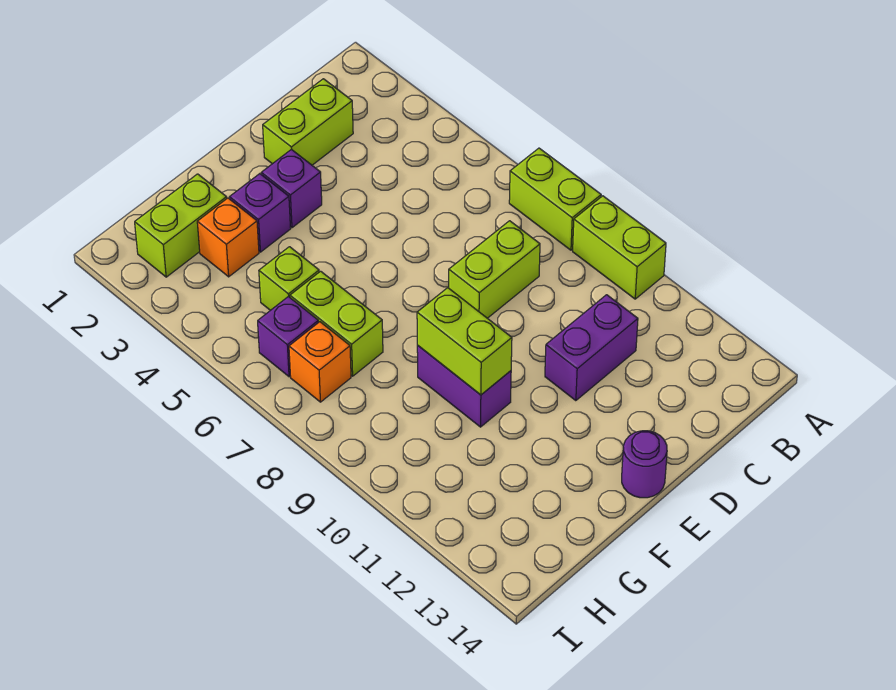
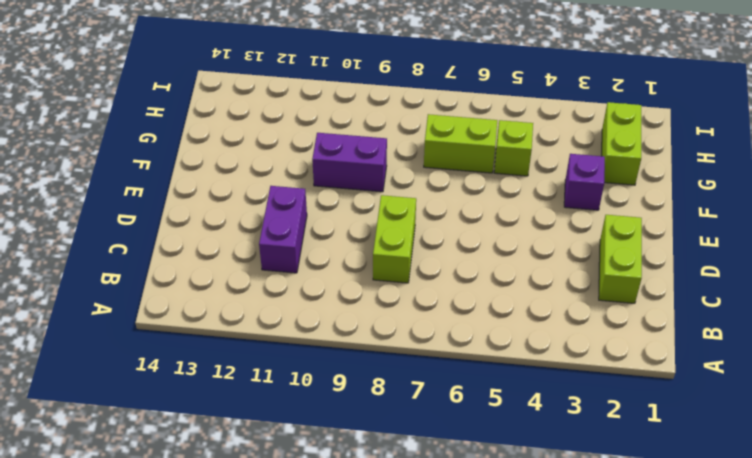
none -> lime brick A7:A8 level 1
none -> lime brick A9:A10 level 1
none -> purple brick E3 level 1

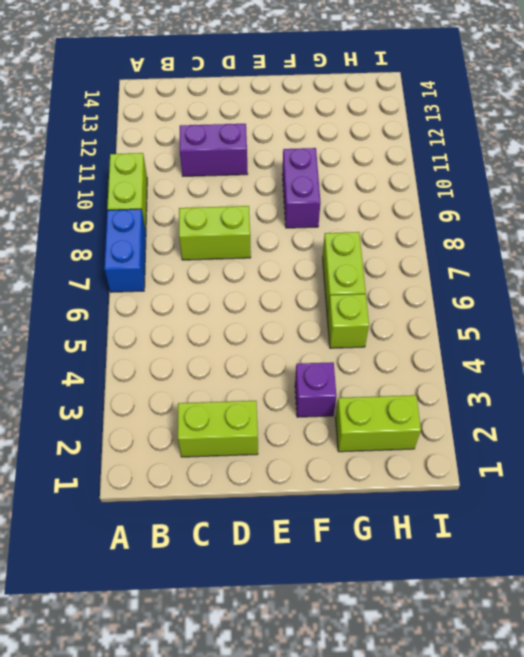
blue brick A7:A8 level 1 -> lime brick A7:A8 level 1
none -> purple brick E3 level 1
none -> purple round brick E14 level 1
none -> orange brick G3 level 1

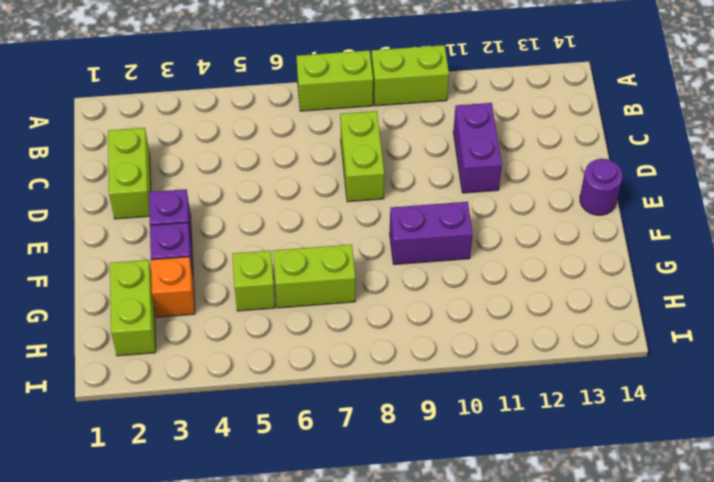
none -> purple brick H6 level 1
none -> orange brick H7 level 1
none -> lime brick F9:F10 level 2

